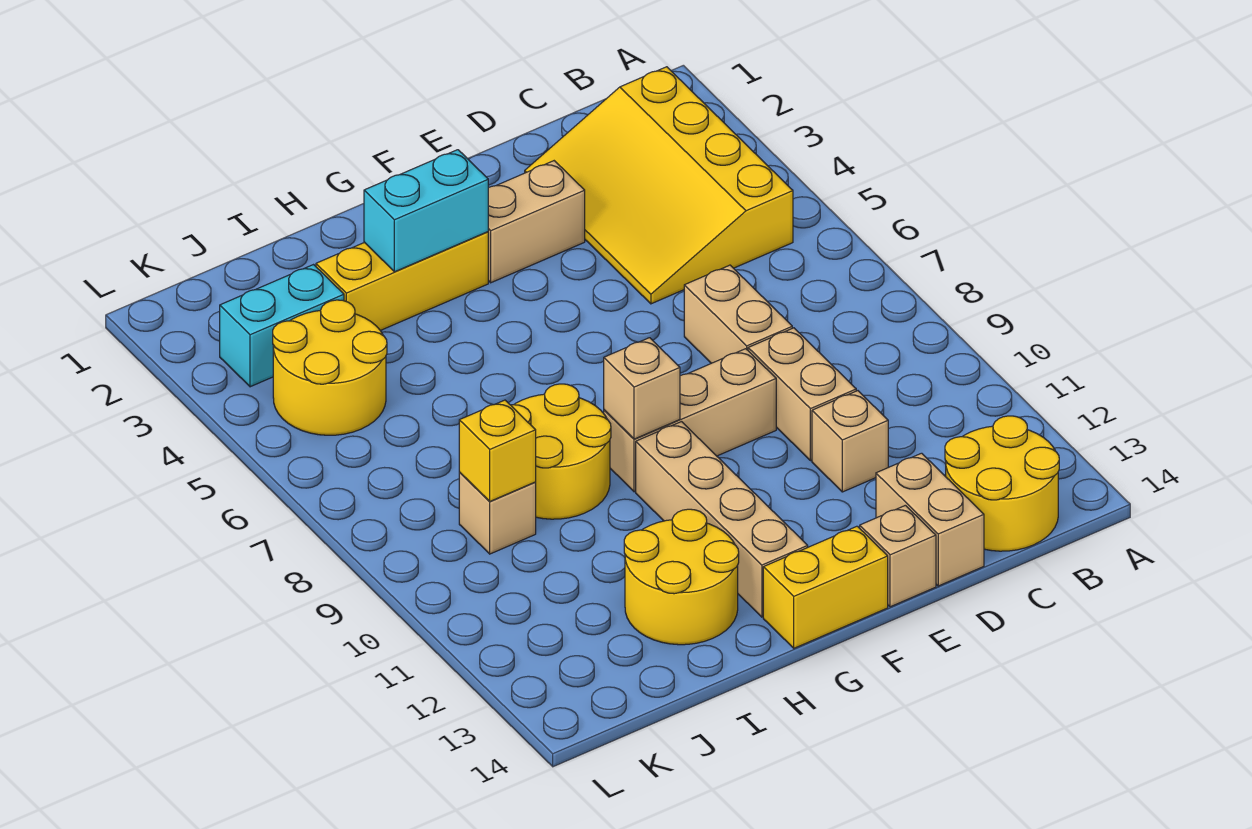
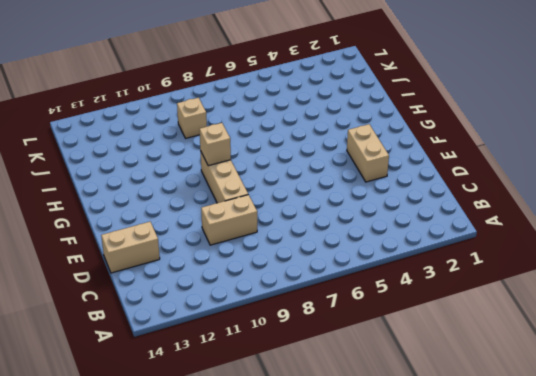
none -> yellow slope B2:D5 level 1 top B
none -> yellow round brick B13:C14 level 1
none -> tan brick D7:D8 level 1

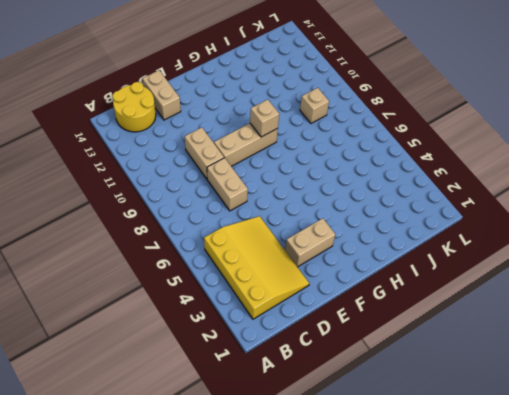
none -> tan brick D11 level 1
none -> tan brick E14 level 1
none -> yellow brick F14:G14 level 1

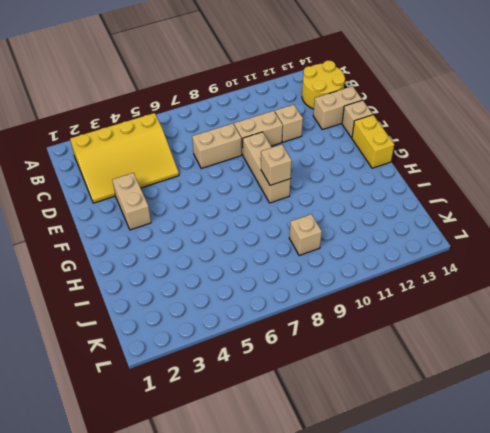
none -> yellow brick G3:I3 level 1
none -> tan brick G10:G13 level 1
none -> yellow round brick H8:I9 level 1

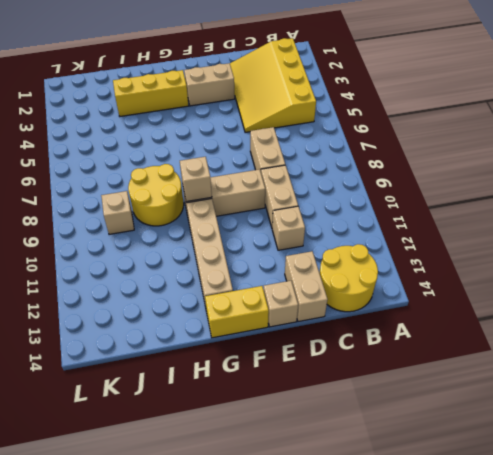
none -> yellow round brick H12:I13 level 1
none -> cyan brick J3:K3 level 1
none -> yellow round brick J4:K5 level 1

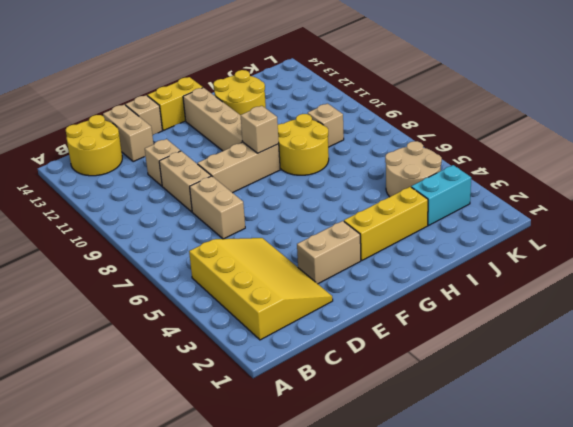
tan round brick J4:K5 level 1 -> yellow round brick J4:K5 level 1
none -> cyan brick G3:H3 level 2
none -> yellow brick J9 level 2

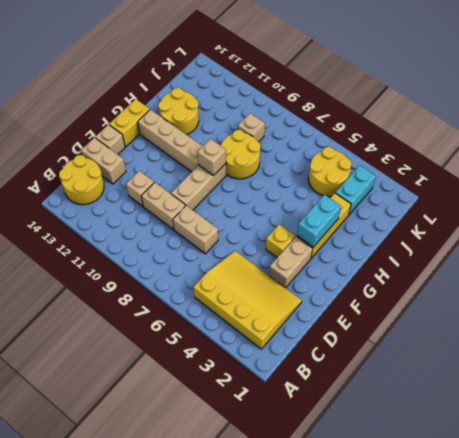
yellow brick F4 level 1 -> yellow brick J9 level 2

